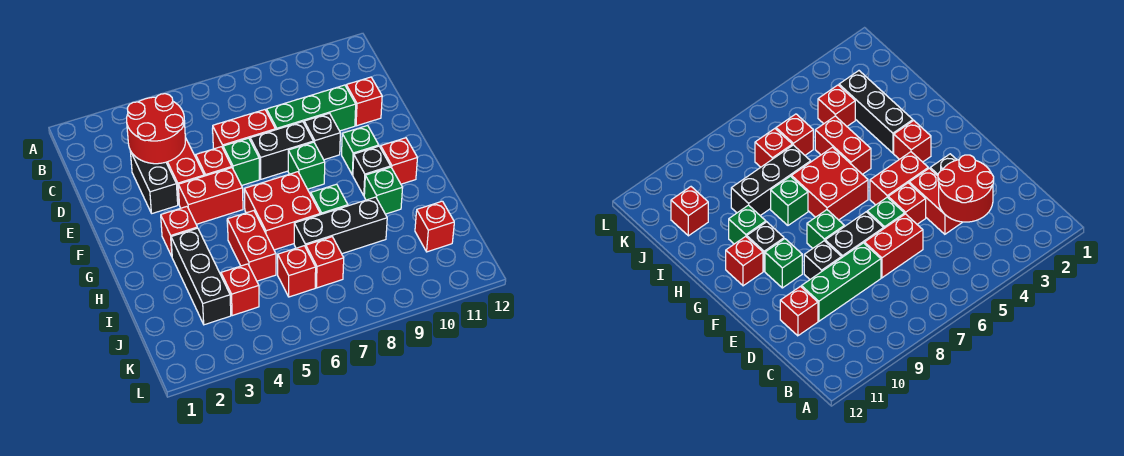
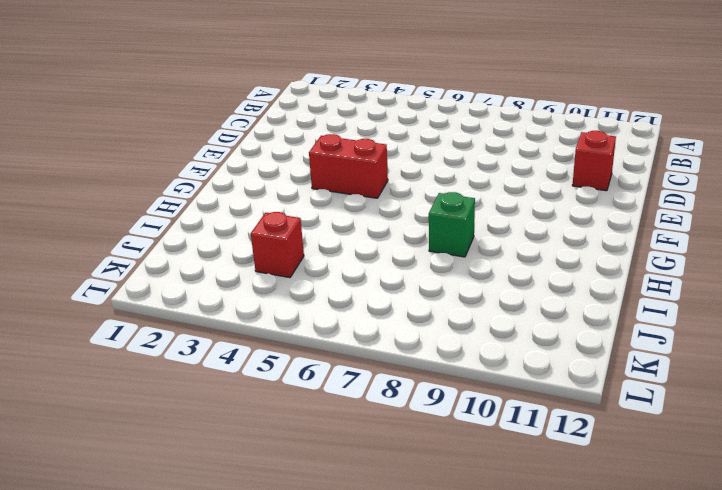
none -> black brick D3:E3 level 1
none -> red brick D4:E4 level 1
none -> red brick D6:D7 level 1

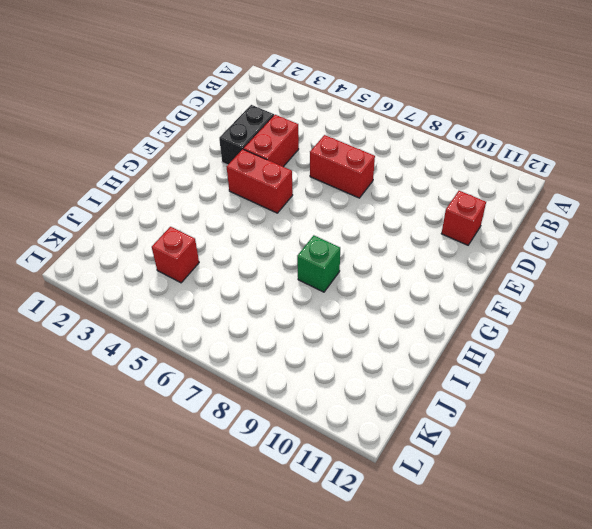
none -> green brick D8:D10 level 1
none -> red brick E5 level 1
none -> green brick E6 level 1

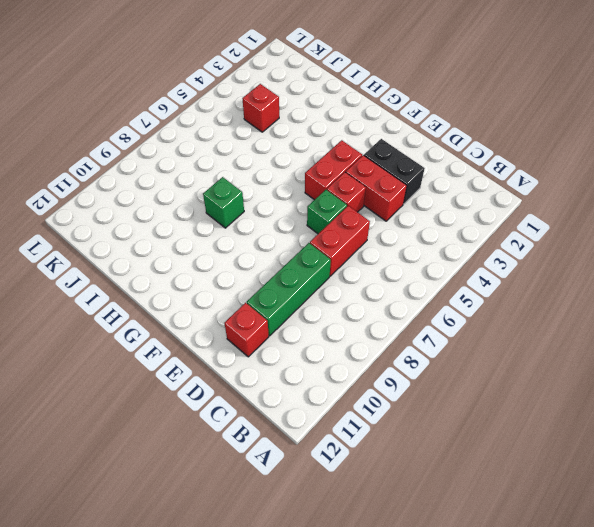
none -> black brick E7:E8 level 1
none -> black brick E9 level 1
none -> green brick F8 level 1

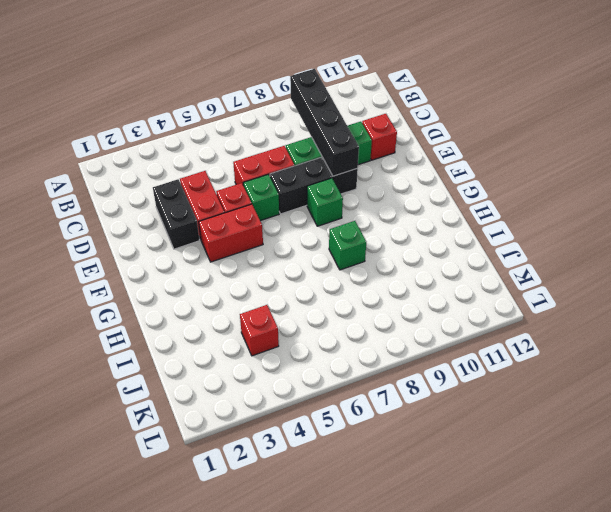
black brick B9:E9 level 2 -> none
none -> green brick F10 level 1
none -> red brick G3 level 1
none -> red brick G6:H7 level 1

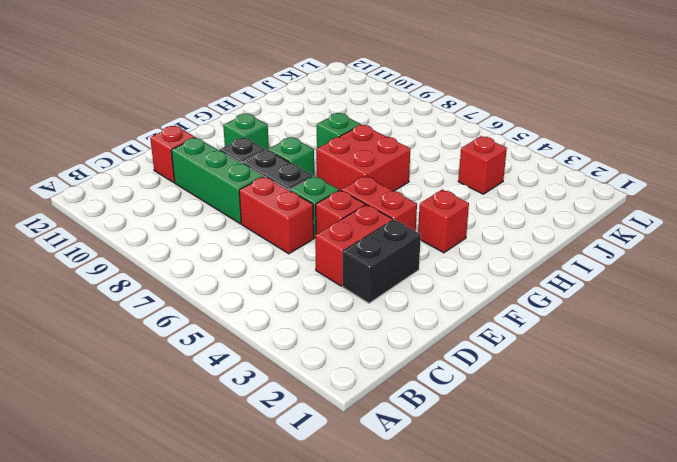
none -> black brick G10 level 1
none -> red brick G11 level 1
none -> black brick H3:J3 level 1

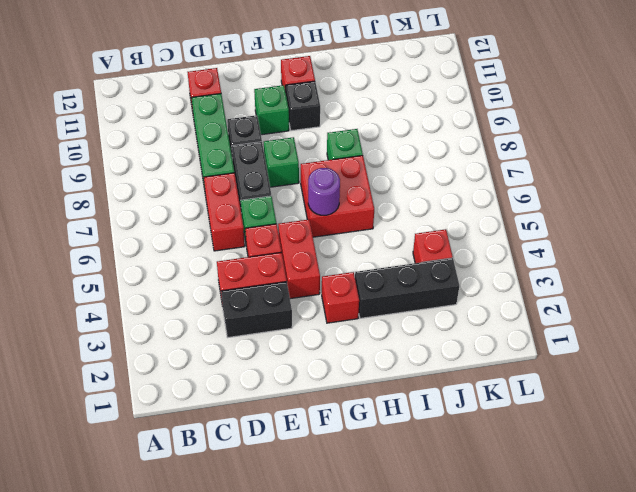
purple round brick G6 level 2 -> none
none -> red brick H5:I5 level 1
none -> green brick H10 level 1
none -> black brick I7:I9 level 1

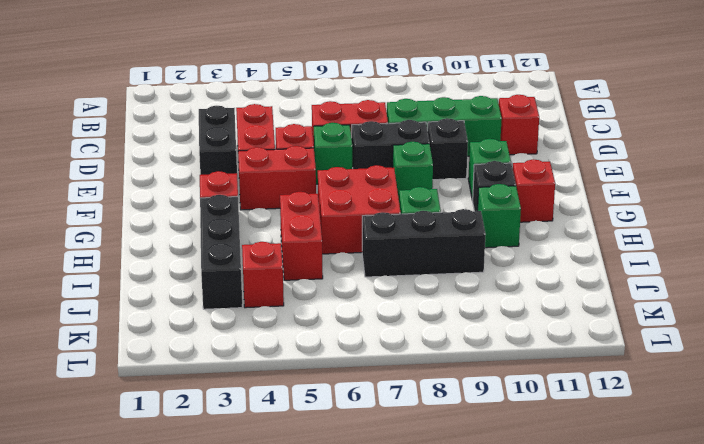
none -> red brick J6 level 1
none -> red brick J7 level 1
none -> red brick J11 level 1

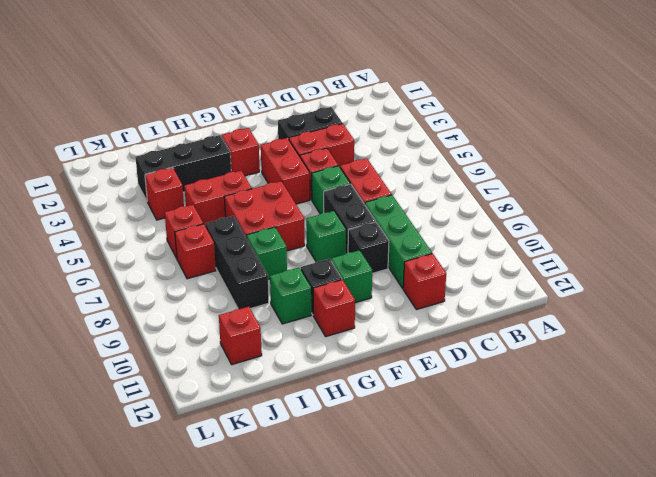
none -> red round brick C3:D4 level 2

